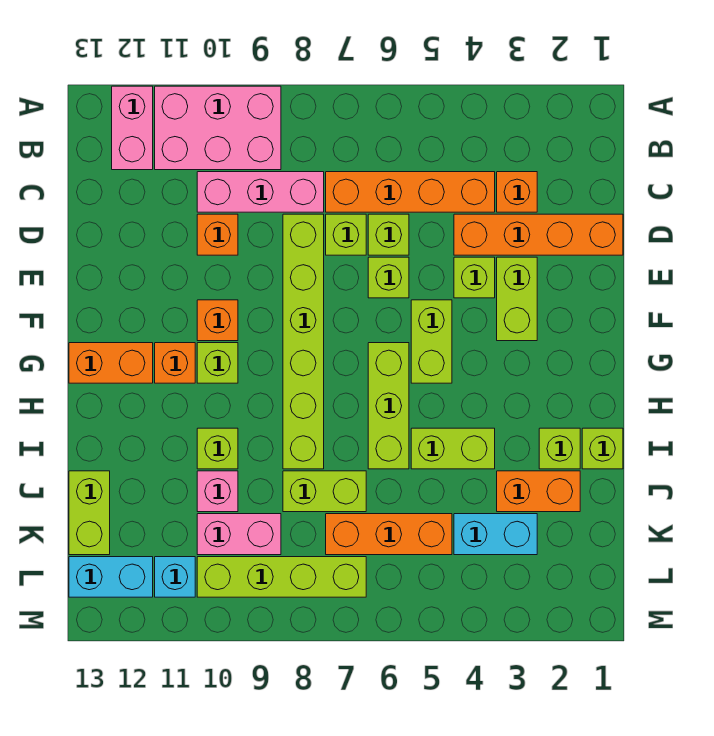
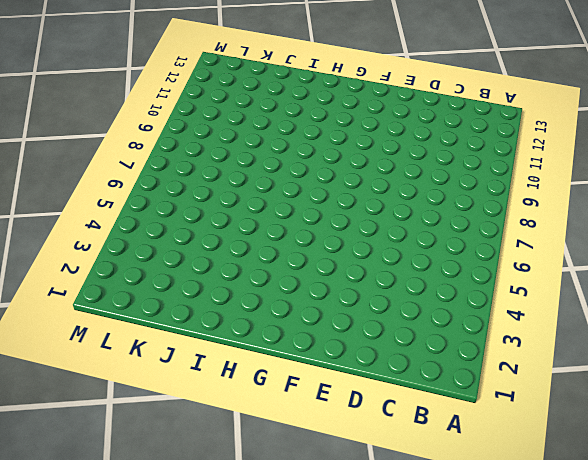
none -> pink brick A9:B11 level 1
none -> pink brick A12:B12 level 1
none -> orange brick C3 level 1
none -> orange brick C4:C7 level 1

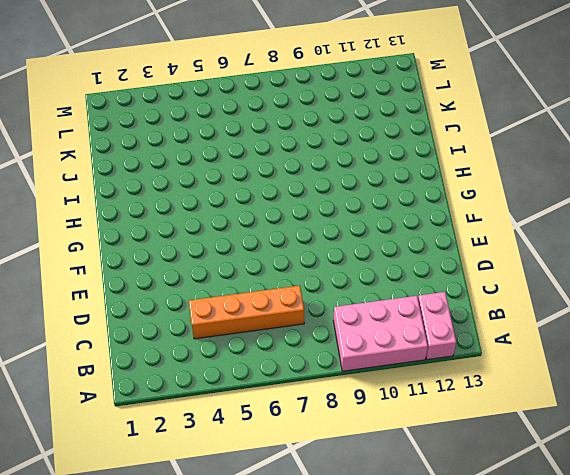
none -> orange brick C3 level 1
none -> pink brick C8:C10 level 1
none -> orange brick D1:D4 level 1
none -> lime brick D6 level 1

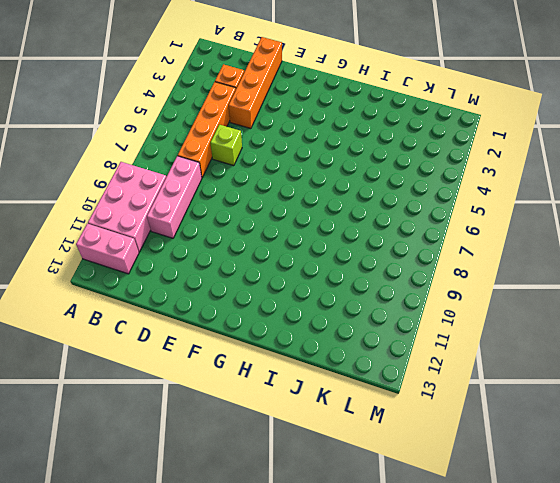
none -> lime brick D7 level 1
none -> lime brick D8:I8 level 1
none -> orange brick D10 level 1
none -> lime brick E3:F3 level 1

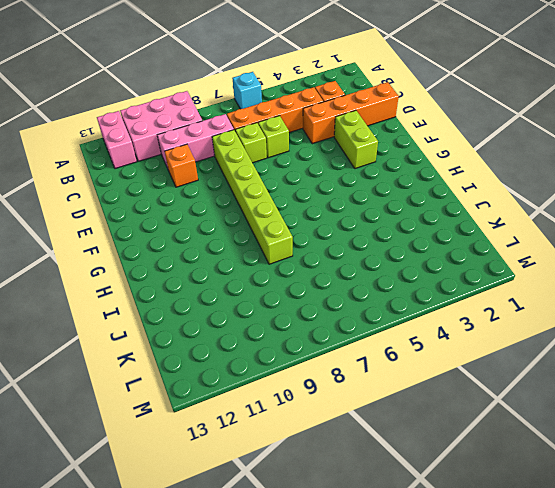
cyan brick A6 level 1 -> cyan brick L11 level 1
none -> lime brick E4 level 1
none -> lime brick E6 level 1
none -> lime brick F5:G5 level 1
none -> orange brick F10 level 1

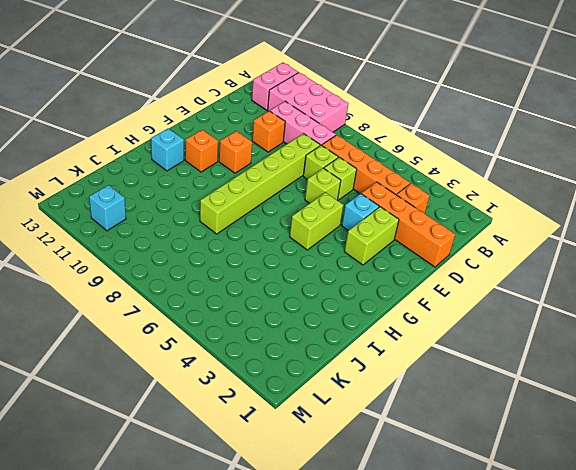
cyan brick E4 level 1 -> lime brick E4 level 1
cyan brick H12 level 1 -> none
none -> lime brick G6:I6 level 1
none -> lime brick G10 level 1
none -> orange brick G12:G13 level 1
none -> lime brick I1 level 1

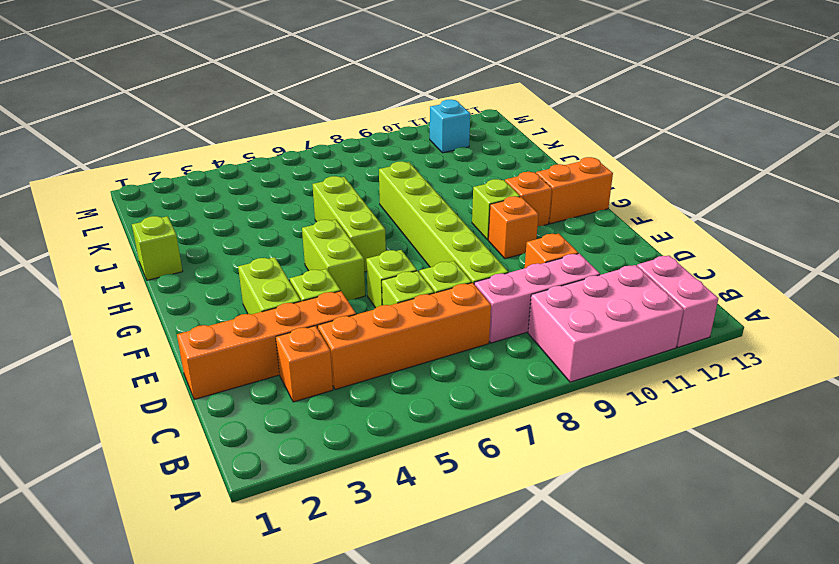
none -> lime brick I2 level 1
none -> lime brick I4:I5 level 1
none -> lime brick I10 level 1
none -> orange brick J2:J3 level 1

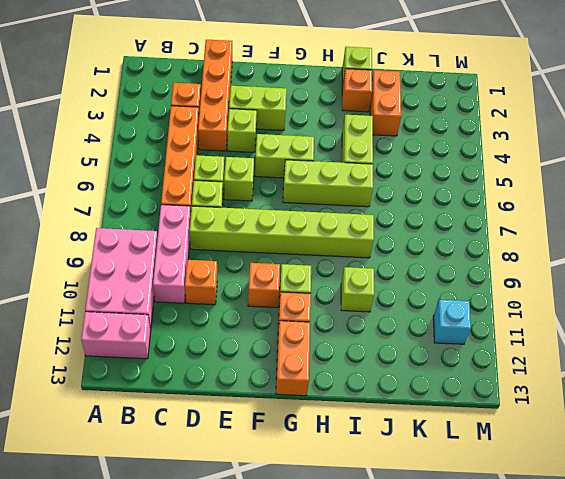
orange brick I2 level 1 -> lime brick I2 level 1
none -> lime brick J7:J8 level 1
none -> pink brick J10 level 1
none -> lime brick J13:K13 level 1
none -> cyan brick K3:K4 level 1

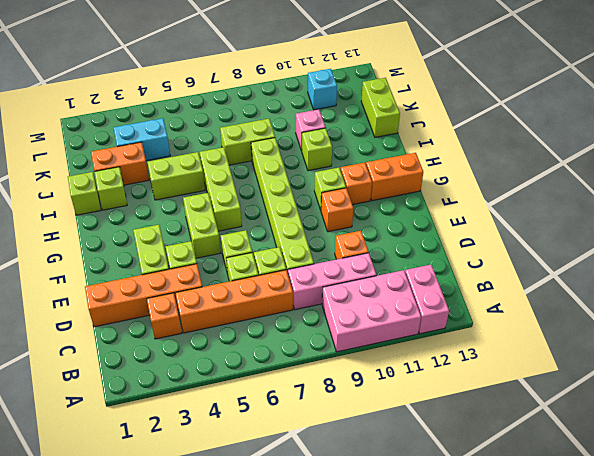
none -> orange brick K5:K7 level 1
none -> pink brick K9:K10 level 1
none -> lime brick L7:L10 level 1
none -> cyan brick L12:L13 level 1

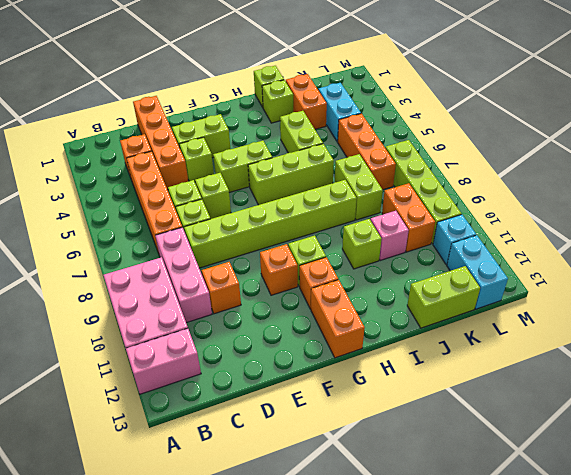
orange brick K9:K10 level 1 -> pink brick K9:K10 level 1

